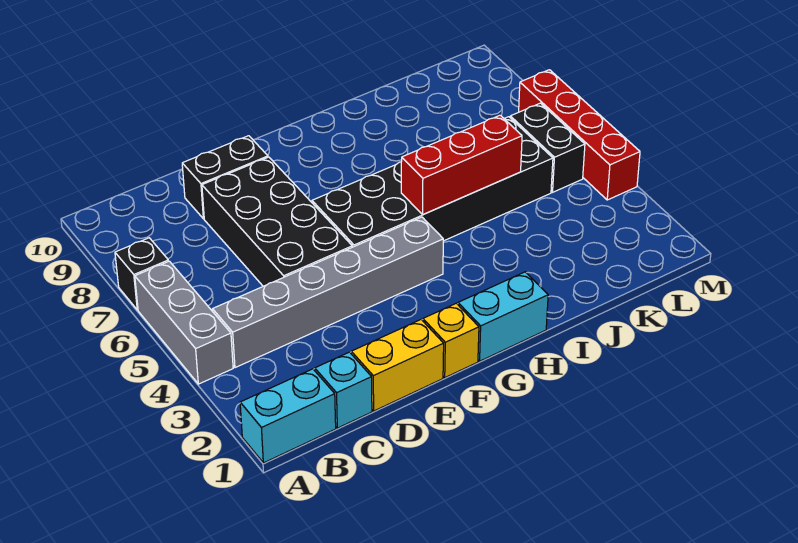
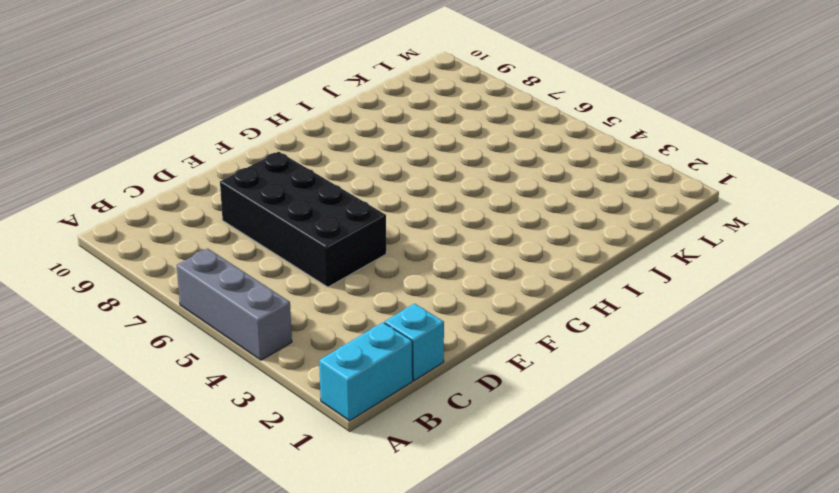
none -> black brick A7 level 1
none -> grey brick B4:G4 level 1
none -> yellow brick D1:E1 level 1

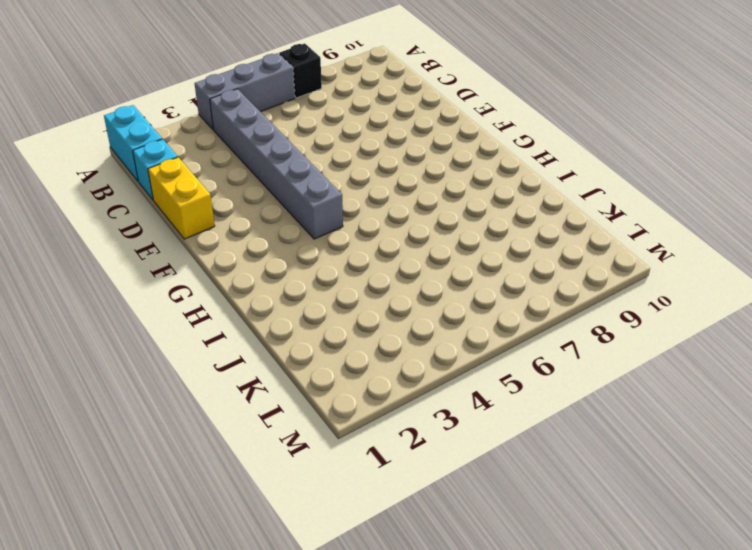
none -> black brick D5:E8 level 1
none -> black brick D9:E9 level 1
none -> yellow brick F1 level 1

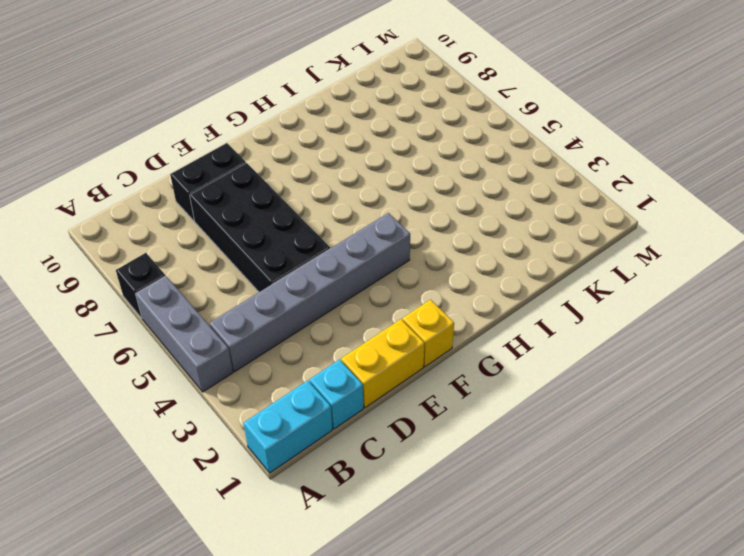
none -> black brick F5:K6 level 1
none -> cyan brick G1:H1 level 1
none -> black brick L5:L6 level 1

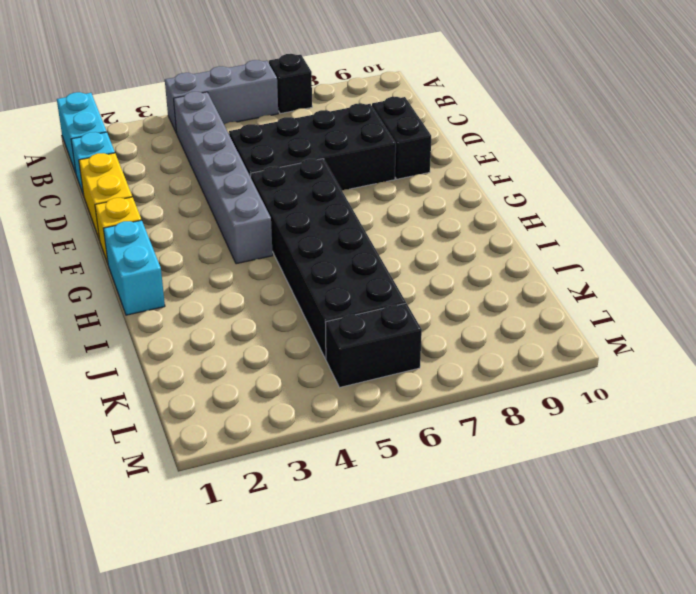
none -> red brick M4:M7 level 1
none -> red brick H5:J5 level 2

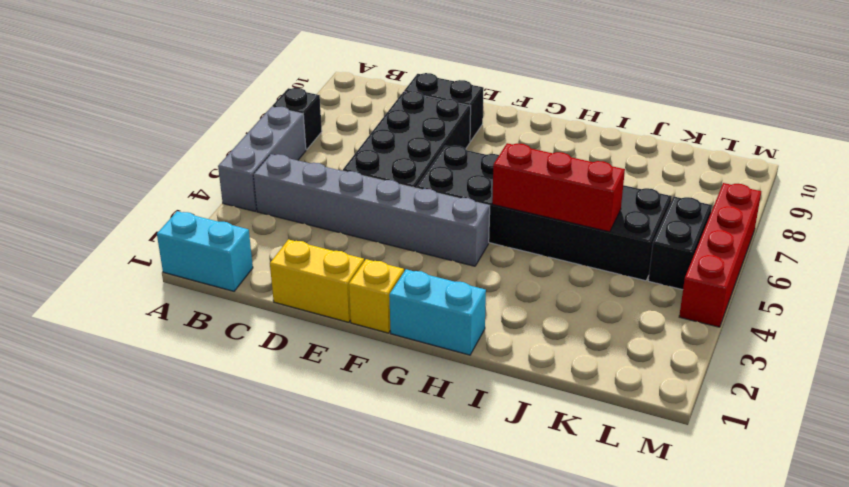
none -> cyan brick C1 level 1

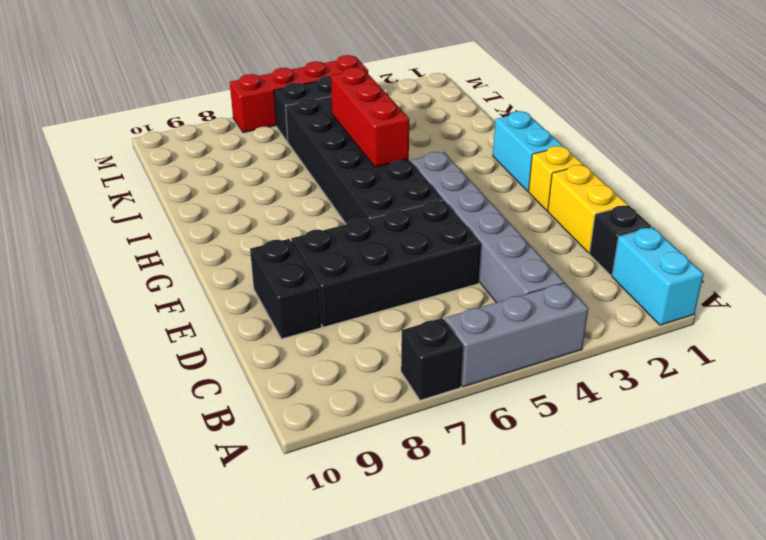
black brick C1 level 1 -> cyan brick C1 level 1

